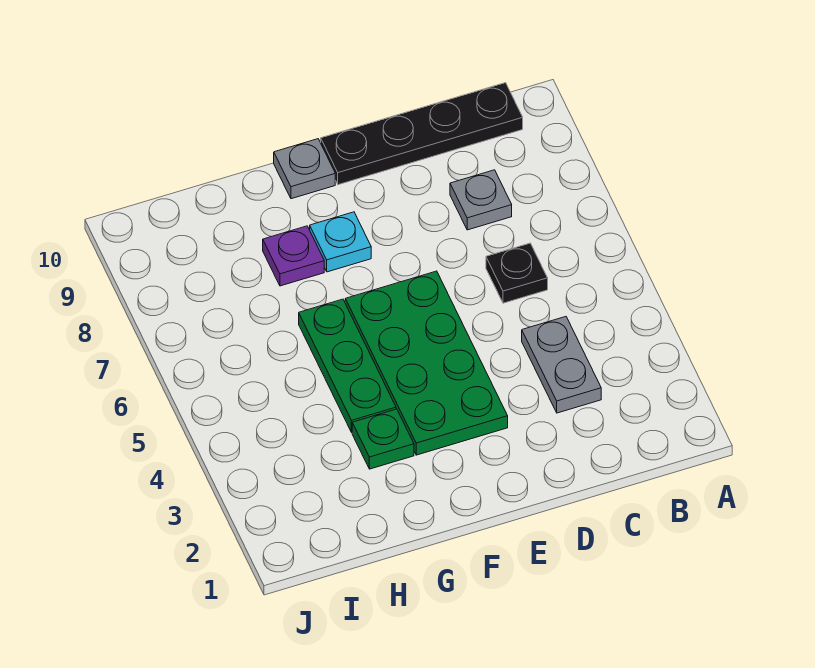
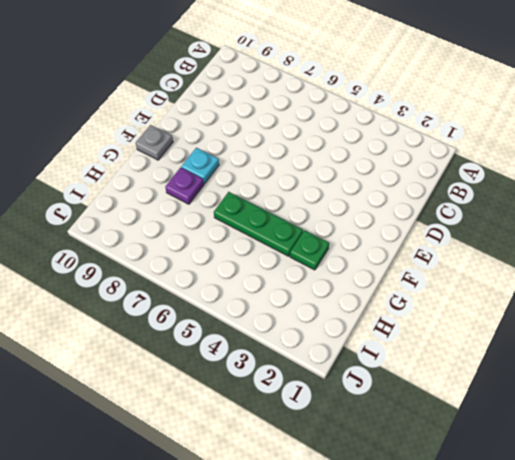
none -> black plate B10:E10 level 1
none -> grey plate C3:C4 level 1

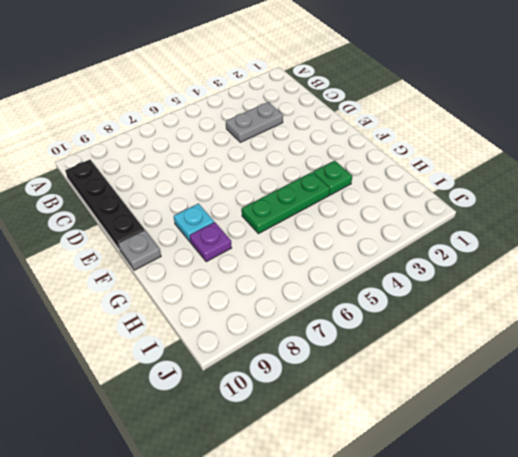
none -> black plate C6 level 1
none -> grey plate C8 level 1

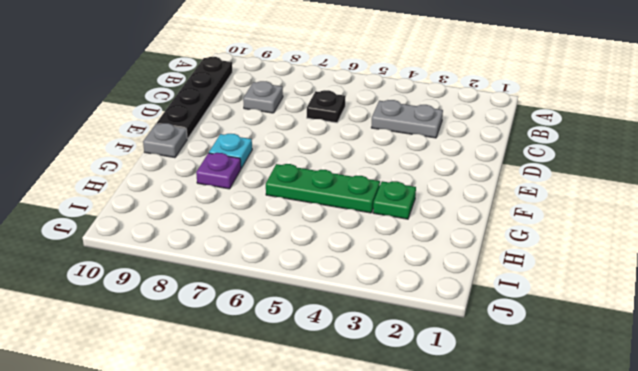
none -> green plate E3:F6 level 1

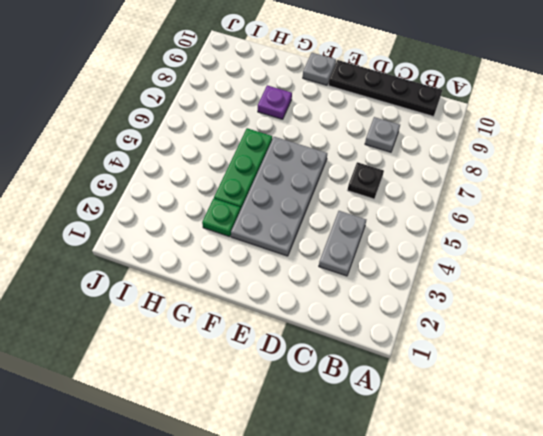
grey plate E3:F6 level 1 -> green plate E3:F6 level 1
none -> cyan plate F8 level 1

